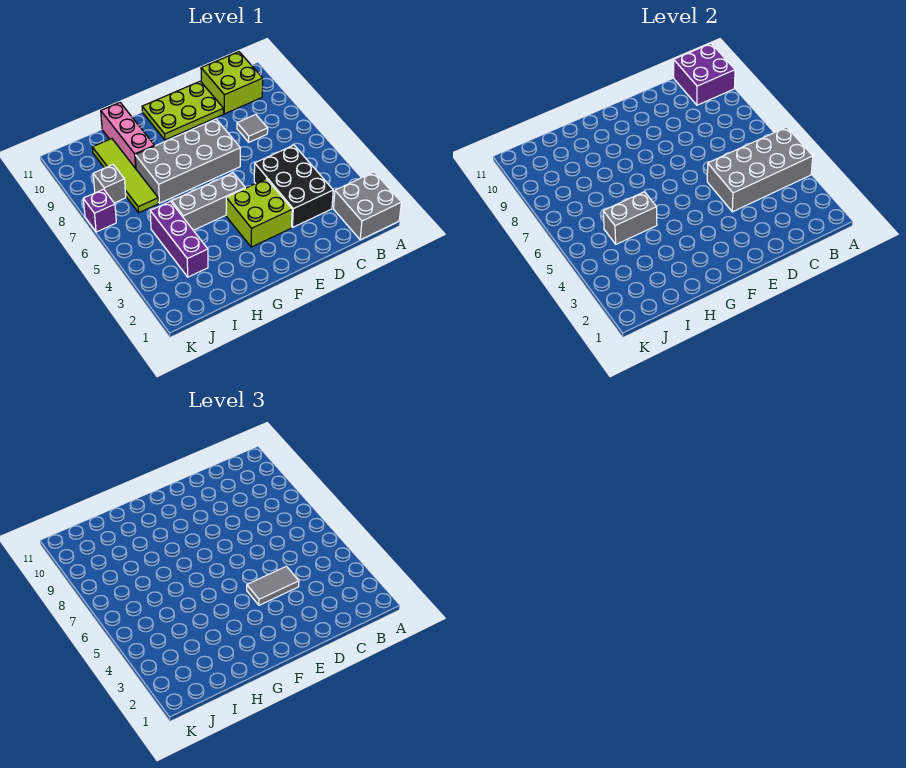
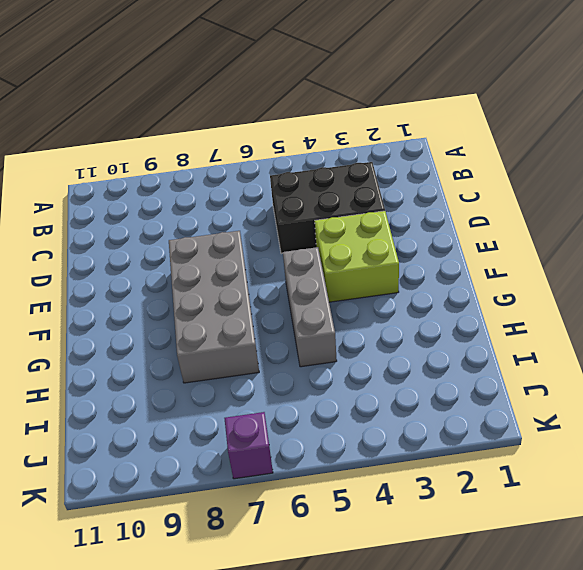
none -> grey brick A1:B2 level 1
none -> lime brick B10:C11 level 1
none -> grey tile C8 level 1

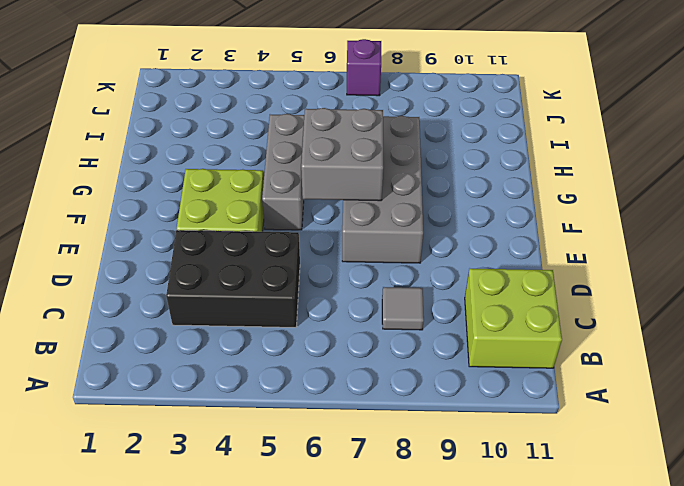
grey brick F6:G7 level 2 -> grey brick A1:B2 level 1
none -> lime plate D10:F11 level 1
none -> pink brick H9:H11 level 1
none -> purple brick I3:I5 level 1

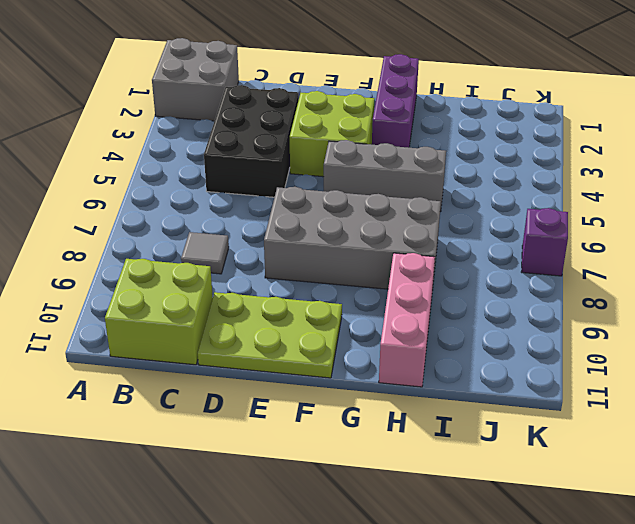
purple brick G1:G3 level 1 -> purple brick I3:I5 level 1
none -> lime tile I7:I10 level 1
none -> grey brick J8 level 1
none -> grey brick A4:D5 level 2

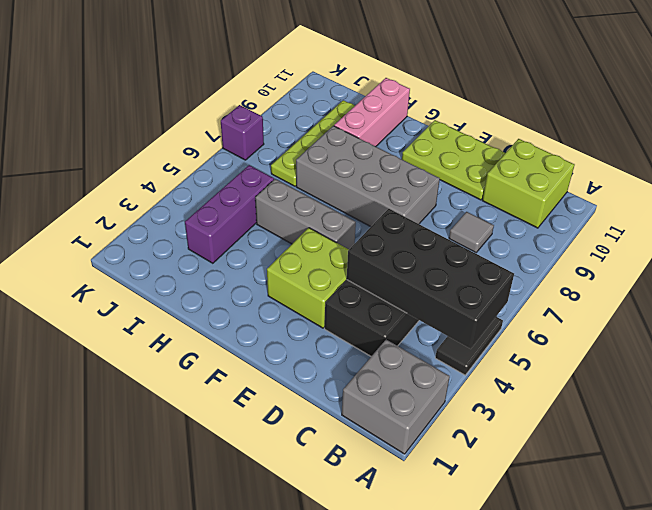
black tile A4:A5 level 1 -> none
black brick A4:D5 level 2 -> grey brick A4:D5 level 2
lime plate I7:I10 level 1 -> lime tile I7:I10 level 1
none -> grey brick J8 level 1
none -> purple brick A10:B11 level 2
none -> grey brick H5:I5 level 2

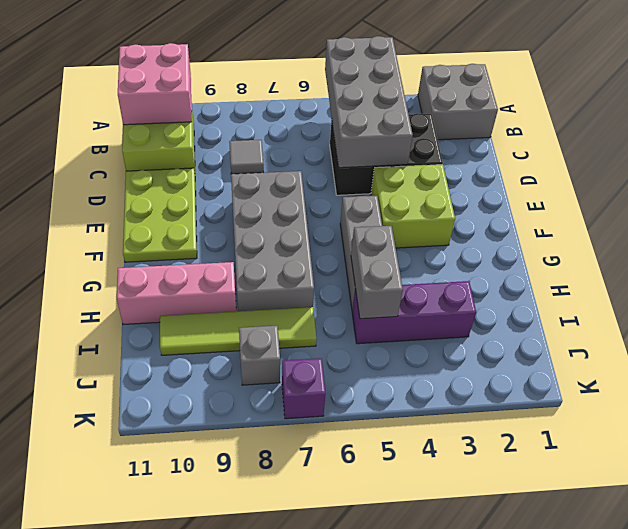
pink brick A10:B11 level 2 -> purple brick A10:B11 level 2
none -> grey tile D4:E4 level 3

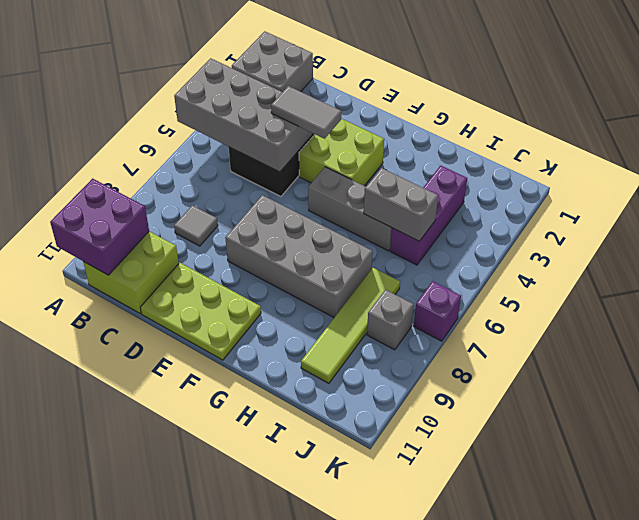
none -> pink brick H9:H11 level 1

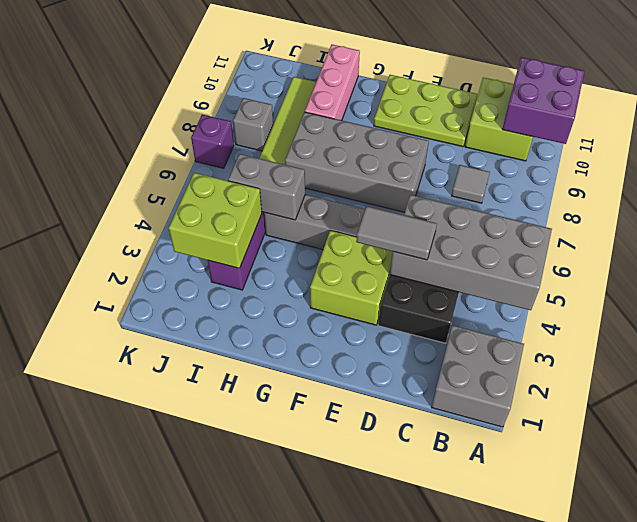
lime brick I3:J4 level 2 -> none

